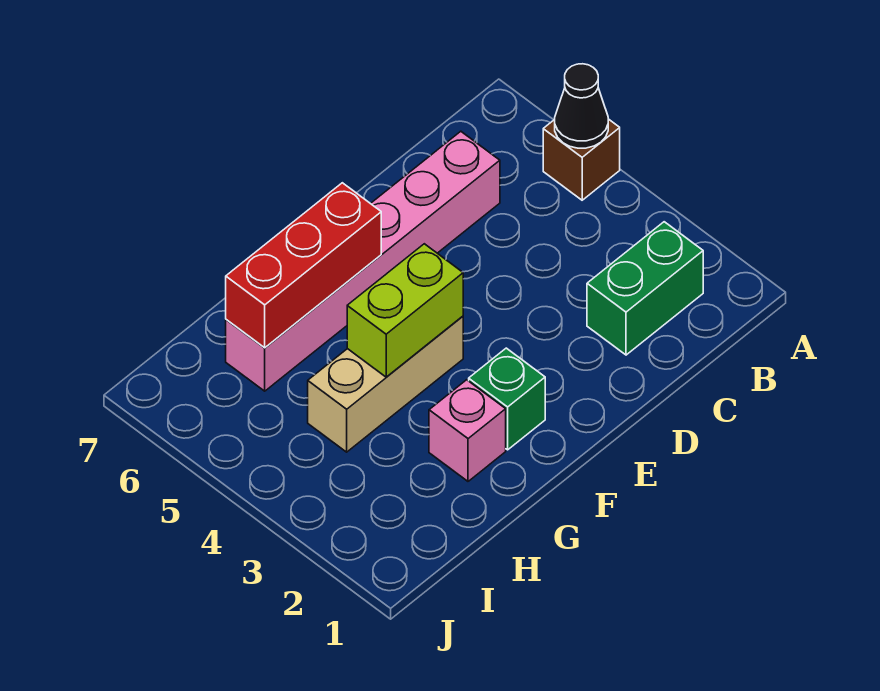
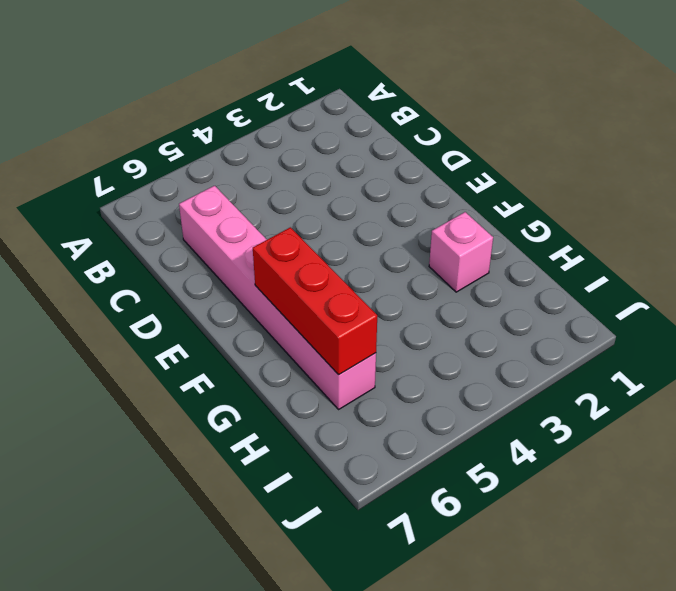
none -> brown brick A5 level 1
none -> green brick B2:C2 level 1

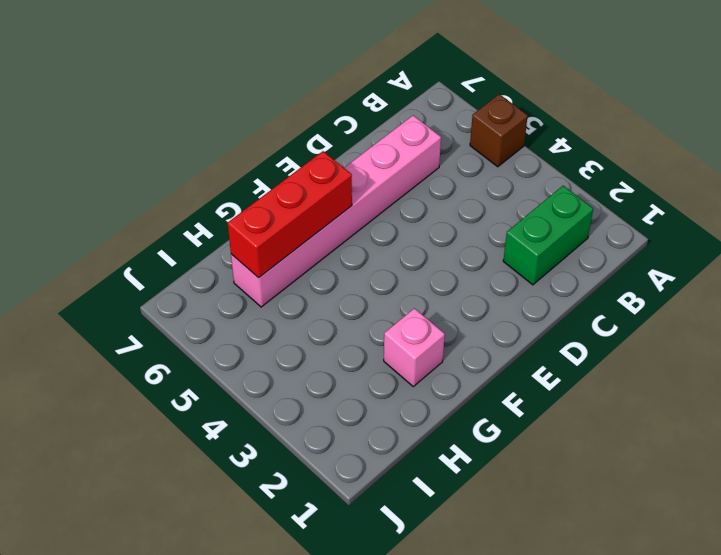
none -> green brick F2 level 1
none -> tan brick F4:H4 level 1

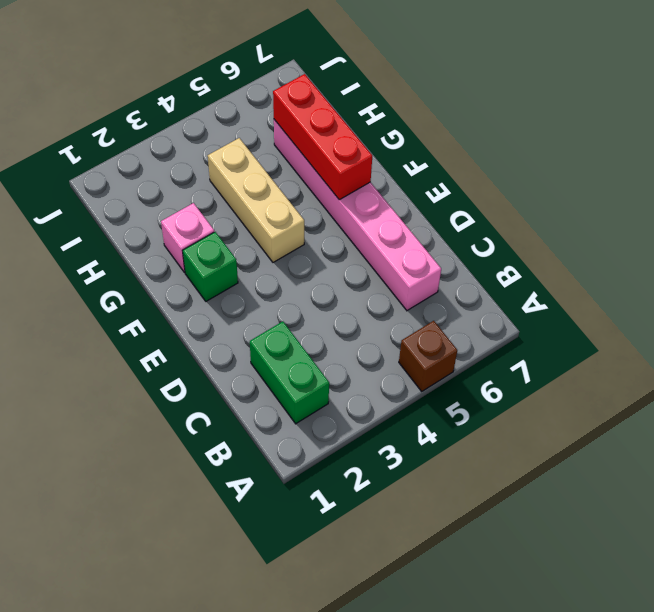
none -> black cone A5 level 2
none -> lime brick F4:G4 level 2

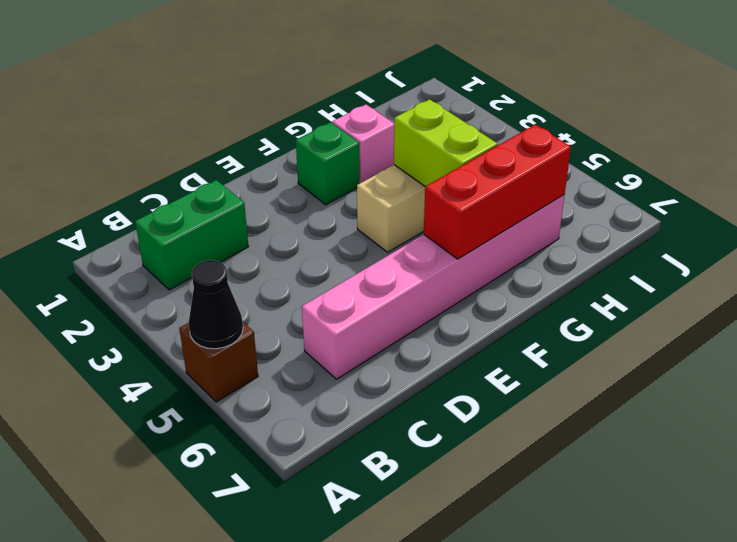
lime brick G4:G5 level 2 -> lime brick F4:G4 level 2

